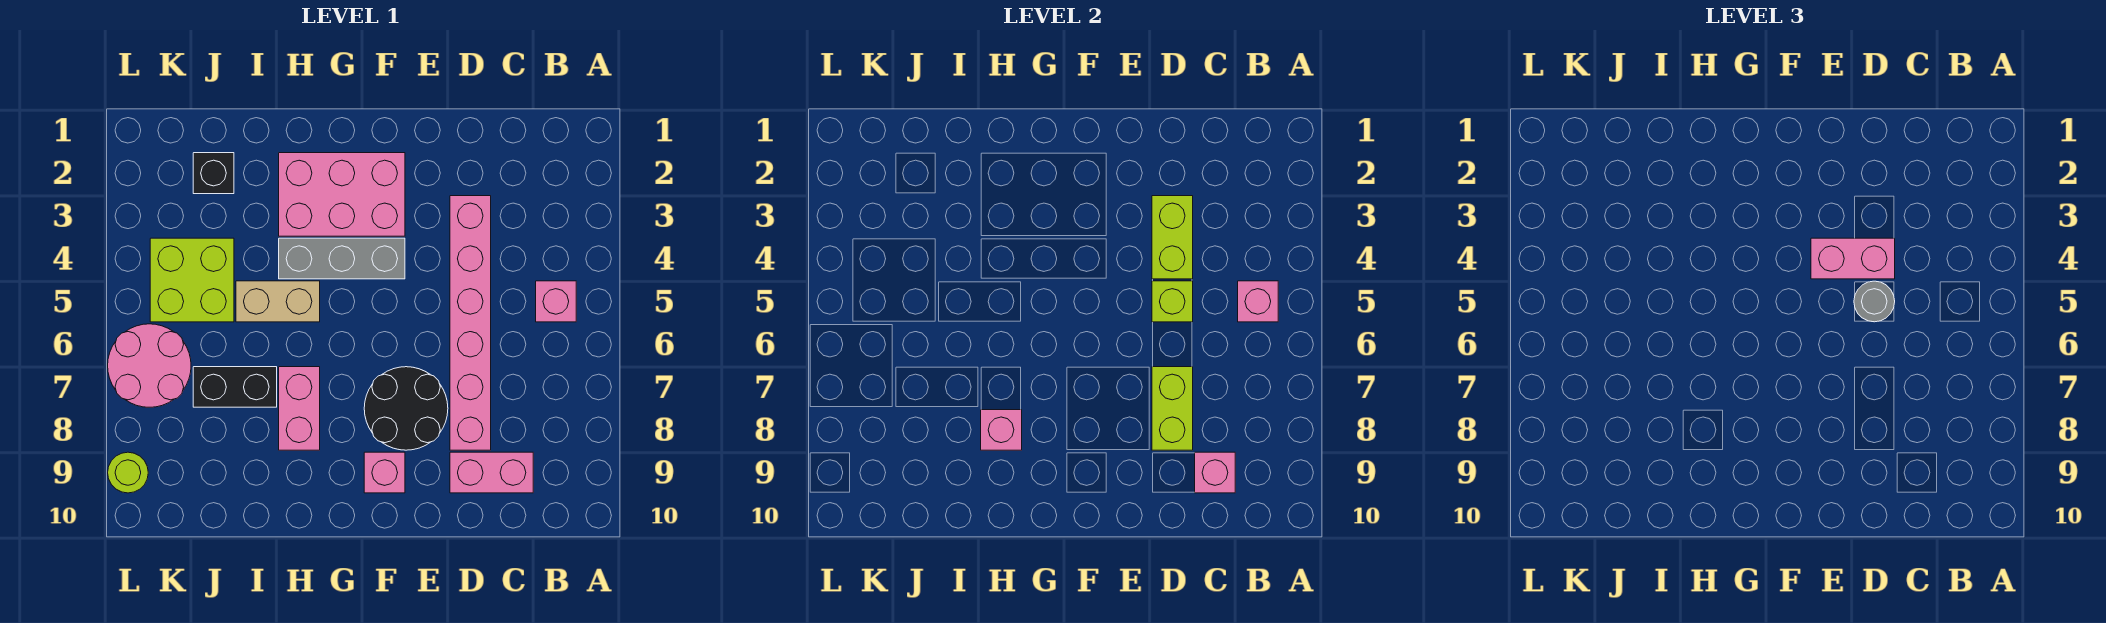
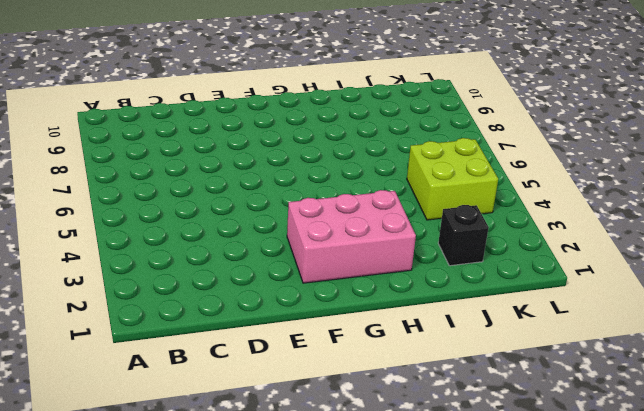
none -> pink brick B5 level 1
none -> pink brick C9:D9 level 1
none -> pink brick D3:D8 level 1

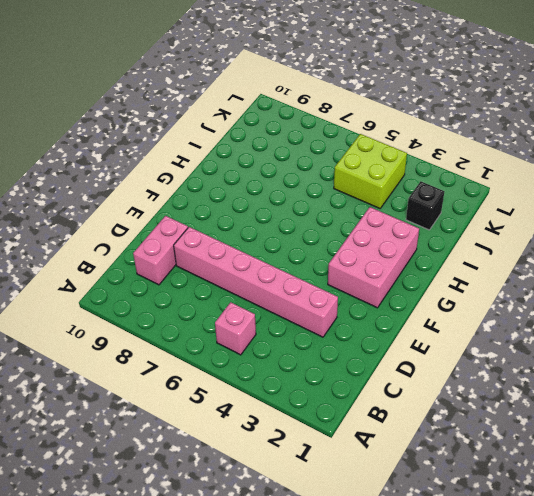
none -> black round brick E7:F8 level 1
none -> grey brick F4:H4 level 1
none -> pink brick F9 level 1

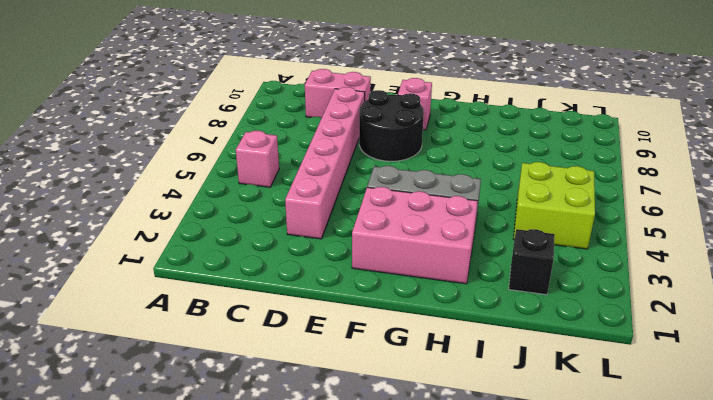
none -> tan brick H5:I5 level 1
none -> pink brick H7:H8 level 1
none -> black brick I7:J7 level 1

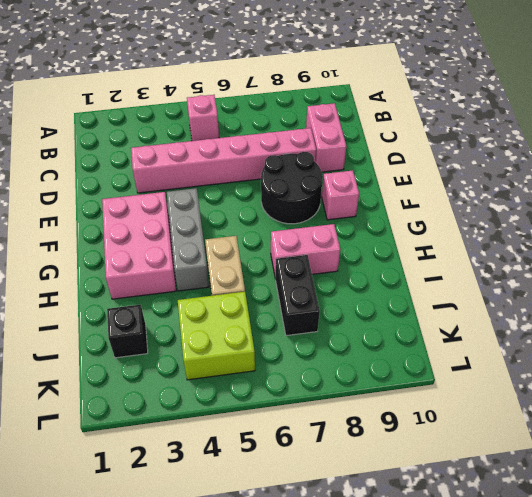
none -> pink round brick K6:L7 level 1
none -> lime round brick L9 level 1
none -> pink brick B5 level 2

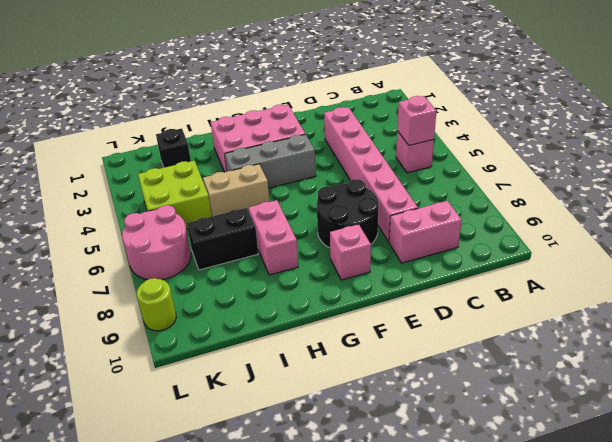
none -> pink brick C9 level 2
none -> lime brick D3:D4 level 2
none -> lime brick D5 level 2

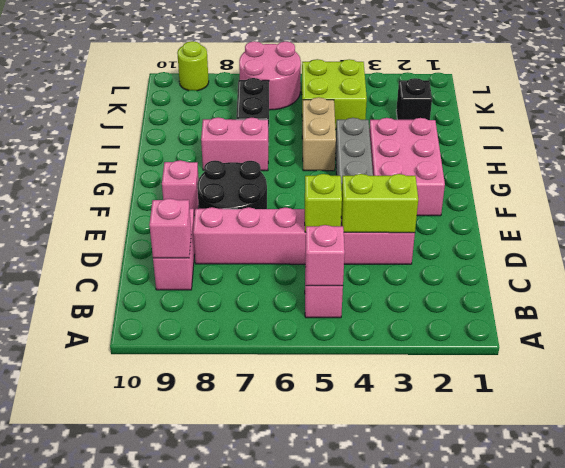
none -> lime brick D7:D8 level 2
none -> pink brick H8 level 2
none -> pink brick D4:E4 level 3

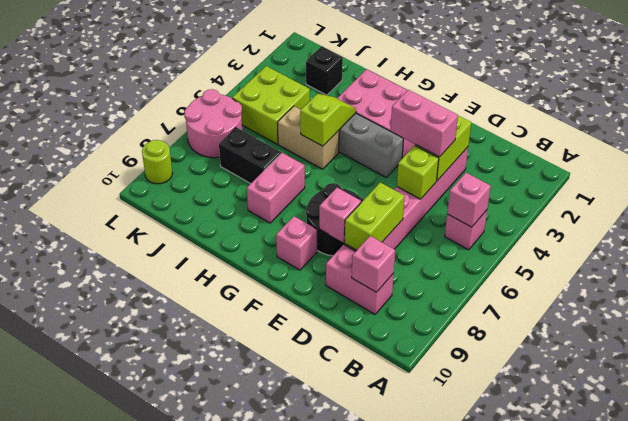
pink brick E8 level 2 -> pink brick H8 level 2
lime slope H4:H5 level 2 top 5 -> none
none -> grey round brick D5 level 3

